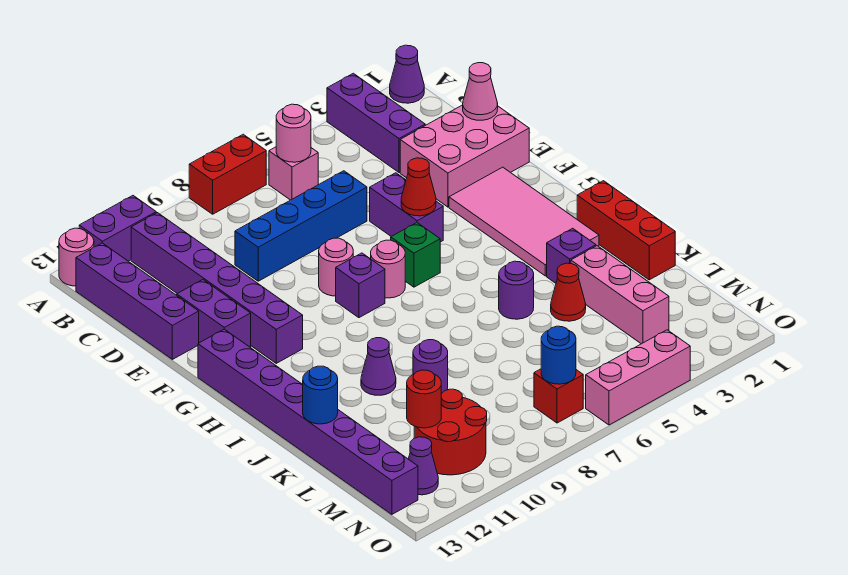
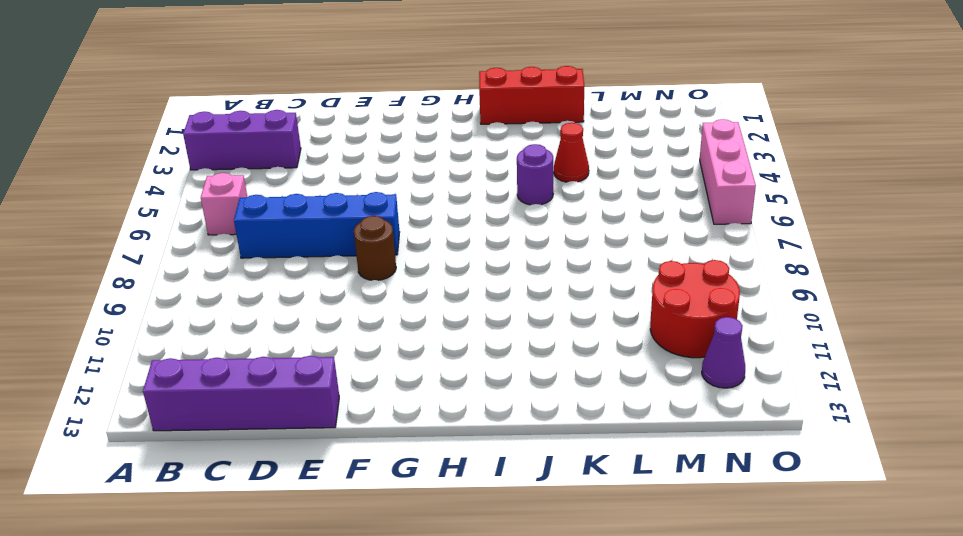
blue brick C7:F7 level 1 -> blue brick D6:D9 level 1
brown round brick F8 level 1 -> pink round brick F8 level 1
none -> purple cone A1 level 1
none -> red brick A7:A8 level 1
none -> purple brick A11:A12 level 1
none -> pink round brick A13 level 1

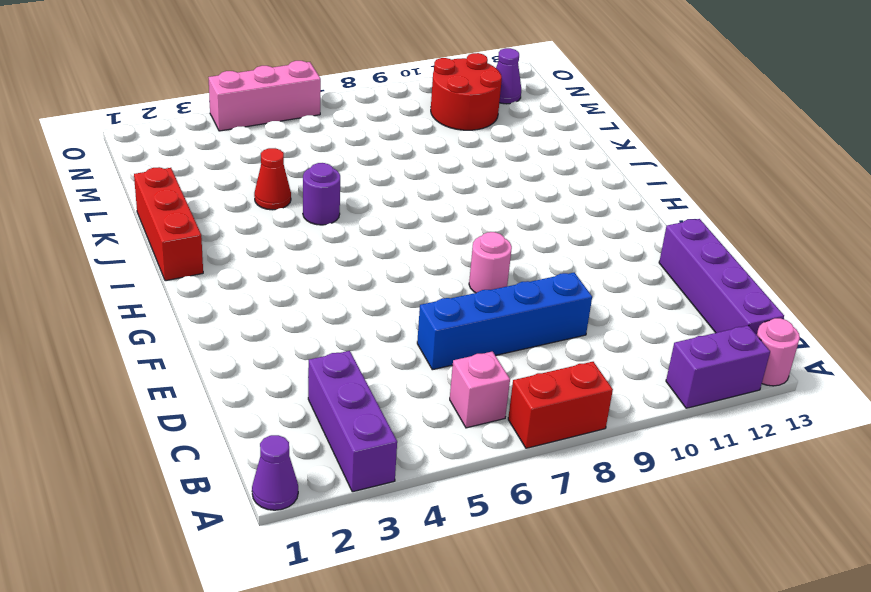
none -> purple brick B11:G11 level 1
none -> pink brick D1:E3 level 1
none -> purple brick E5:F5 level 1
none -> purple brick E12:F12 level 1

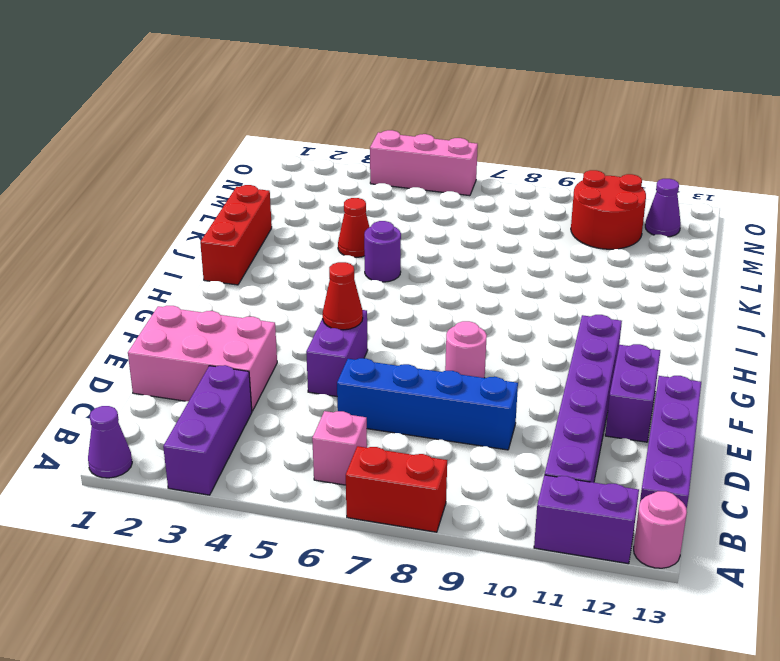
none -> pink tile F2:I3 level 1
none -> green brick G6 level 1
none -> pink round brick G7 level 1
none -> purple brick G8 level 1

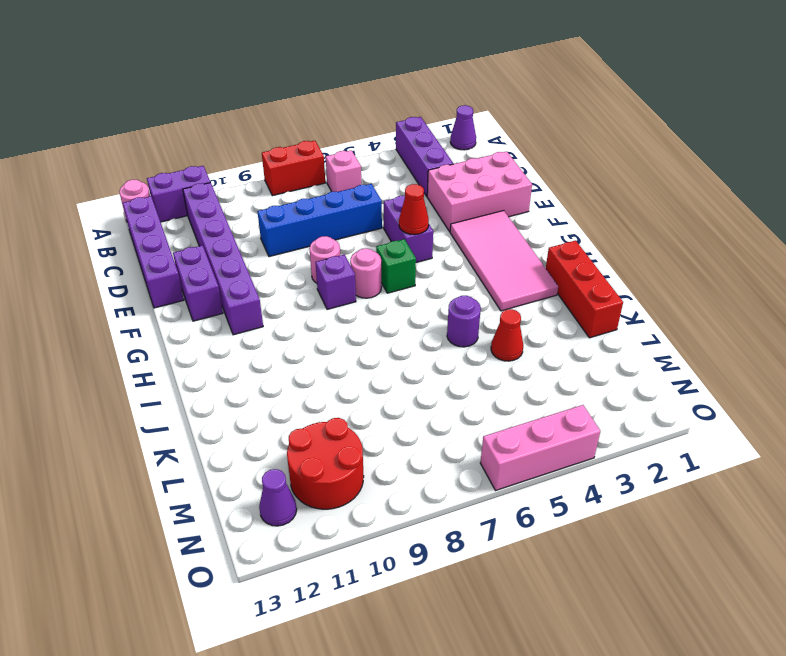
none -> purple brick G13:N13 level 1
none -> purple brick J3 level 1
none -> purple cone J10 level 1
none -> pink brick K3:M3 level 1

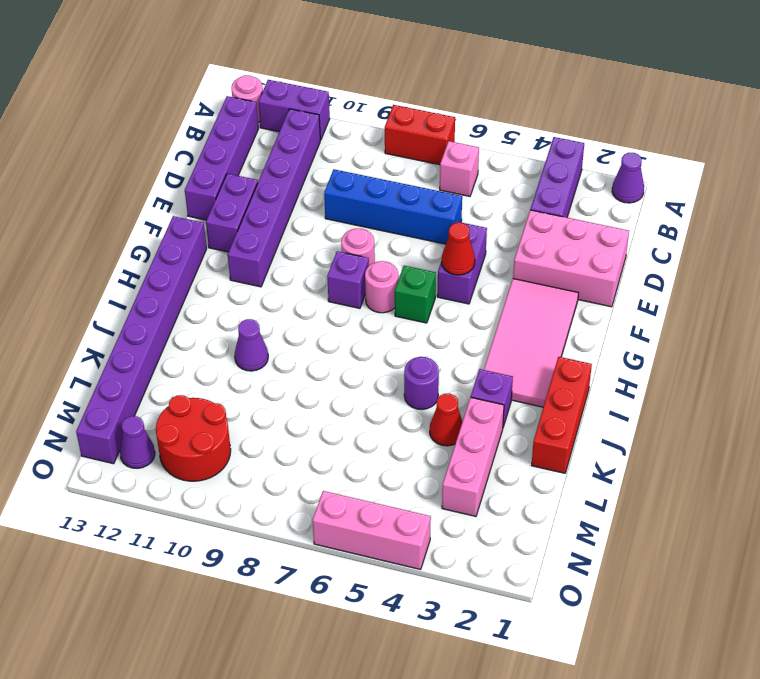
none -> purple round brick K9 level 1
none -> red brick N7 level 1
none -> pink round brick B6 level 2
none -> pink cone D1 level 2

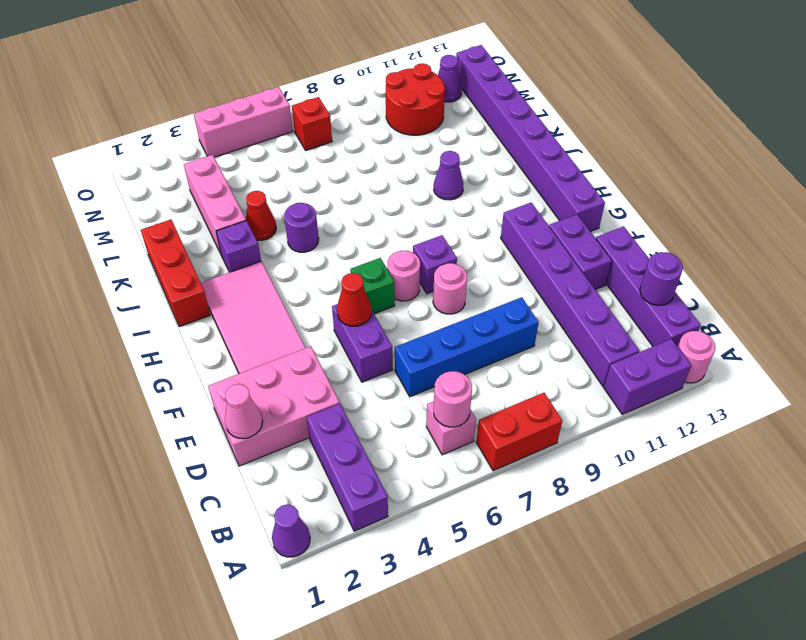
purple round brick C13 level 2 -> purple round brick K9 level 1
none -> blue round brick K13 level 2
none -> red round brick M11 level 2
none -> blue round brick N7 level 2

